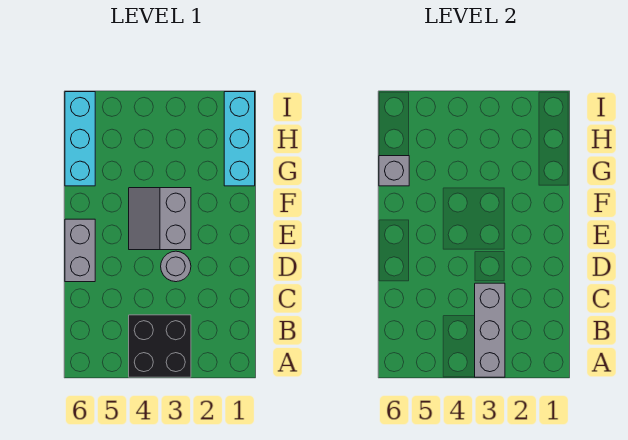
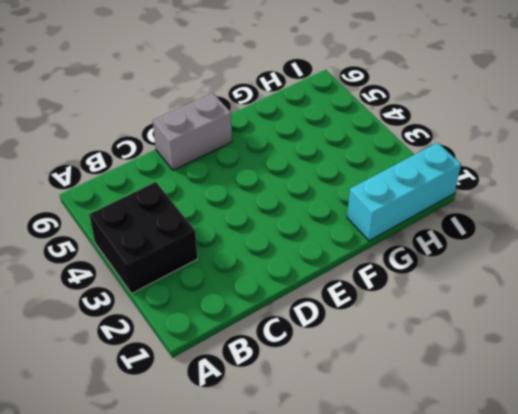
none -> grey round brick D3 level 1
none -> grey slope E3:F4 level 1 top 3

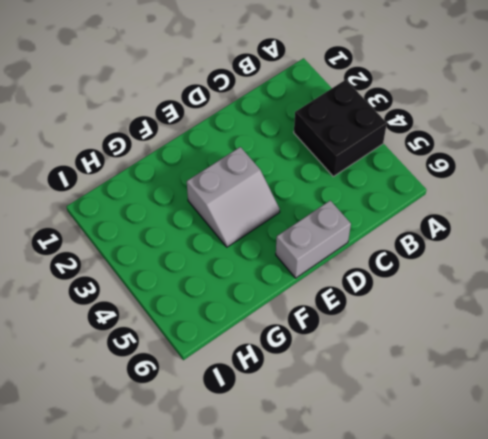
none -> grey round brick D3 level 1
none -> cyan brick G1:I1 level 1

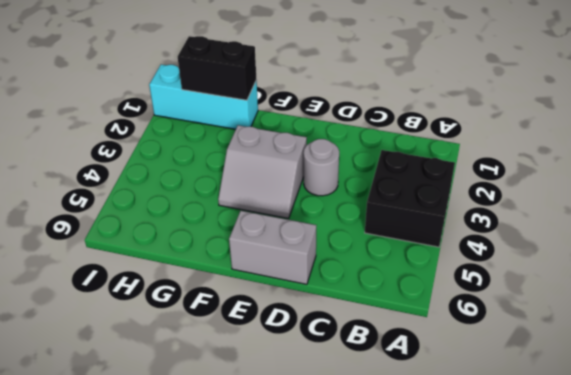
black brick G1:H1 level 2 -> none
none -> cyan brick G6:I6 level 1
none -> grey brick A3:C3 level 2

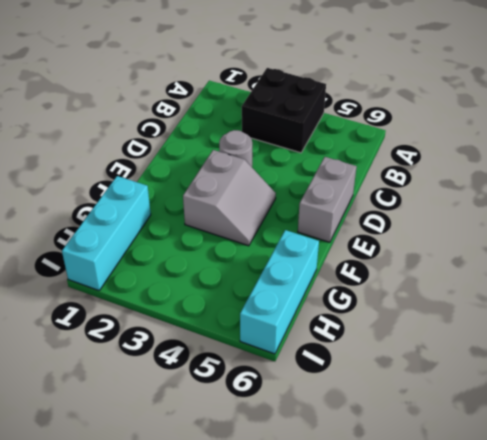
none -> grey brick A3:C3 level 2
none -> grey brick G6 level 2

